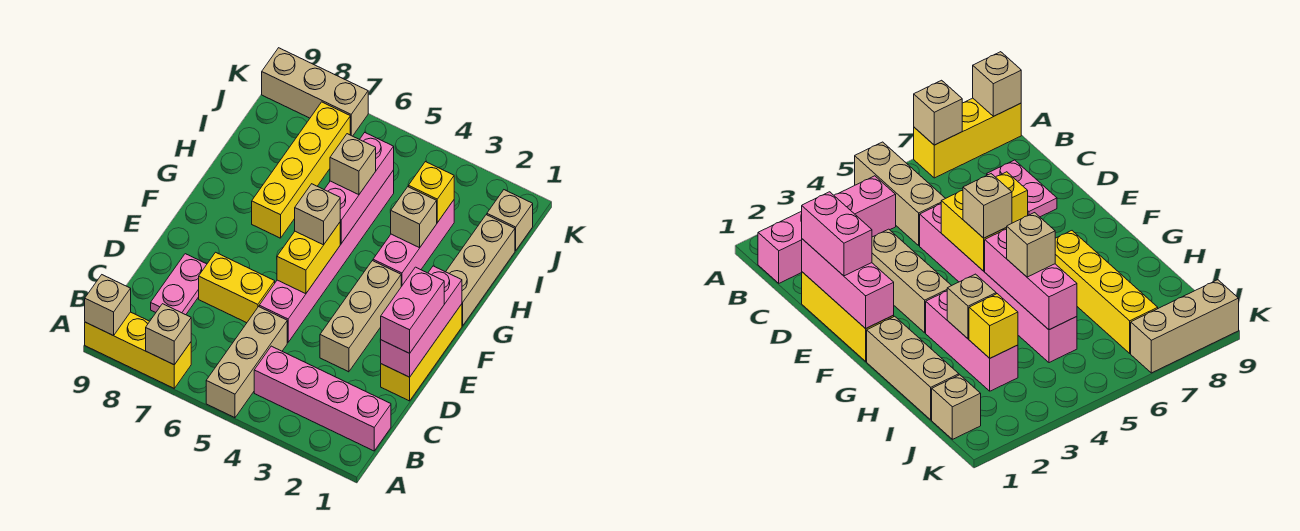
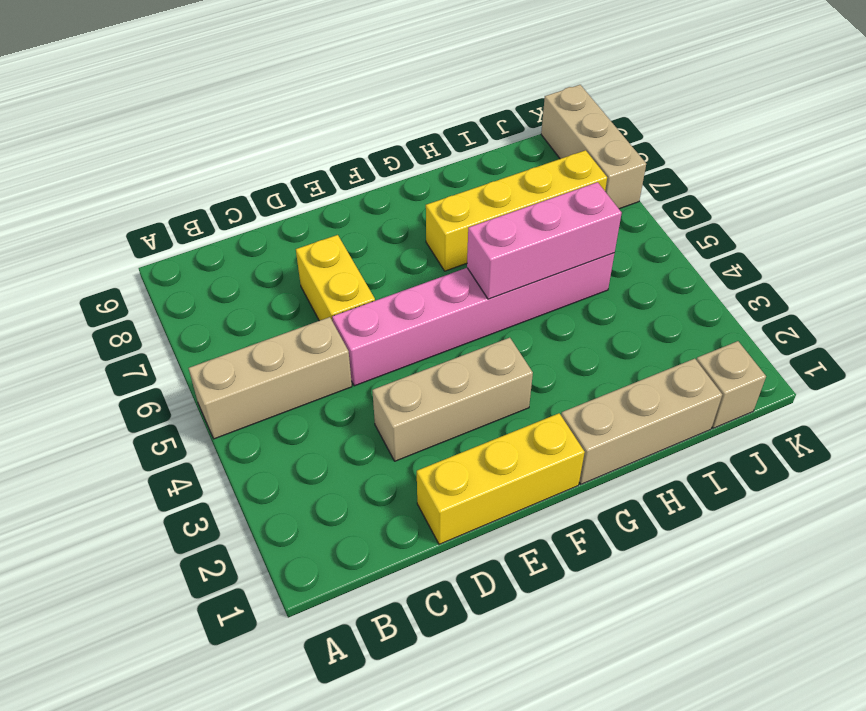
none -> yellow brick A7:A9 level 1
none -> pink brick B1:B4 level 1
none -> pink plate C8:D8 level 1

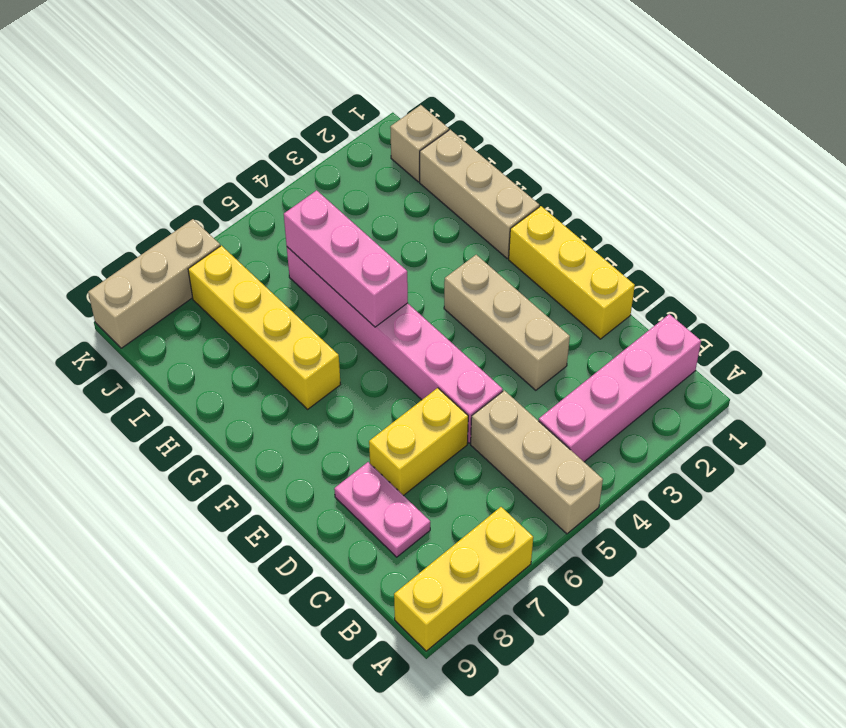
none -> pink brick G3:I3 level 1
none -> tan brick A7 level 2
none -> tan brick A9 level 2

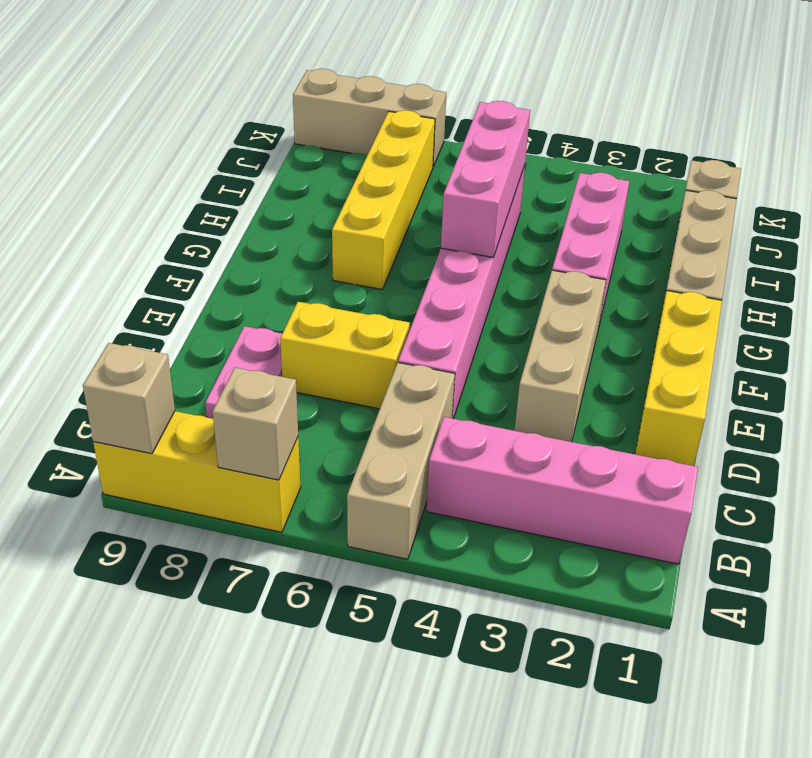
none -> pink brick D1:F1 level 2
none -> yellow brick E5:F5 level 2
none -> tan brick H3 level 2

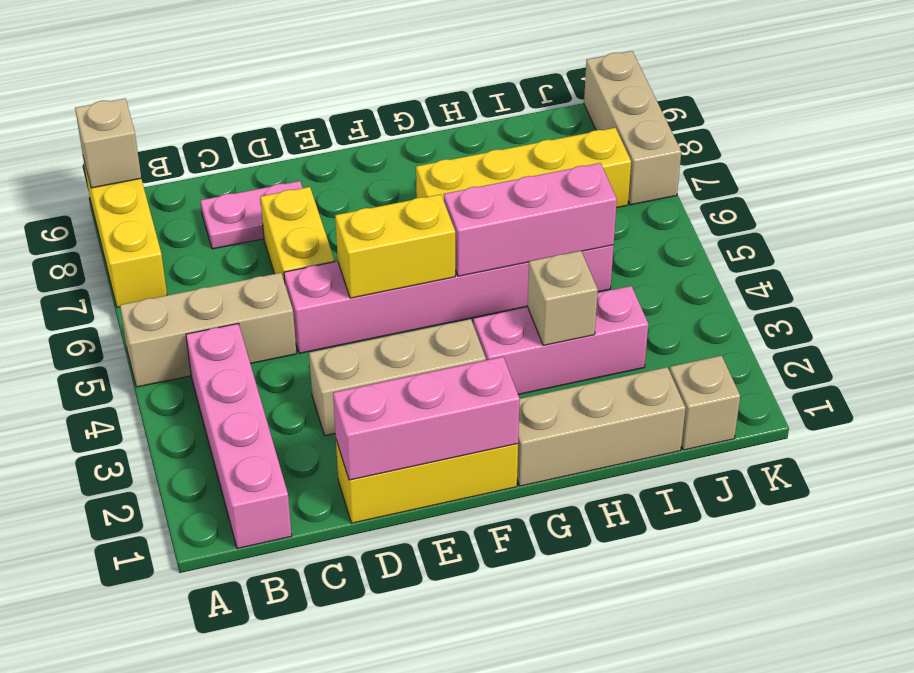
none -> tan brick A7 level 2
none -> yellow brick I3 level 2
none -> pink brick D1:E1 level 3

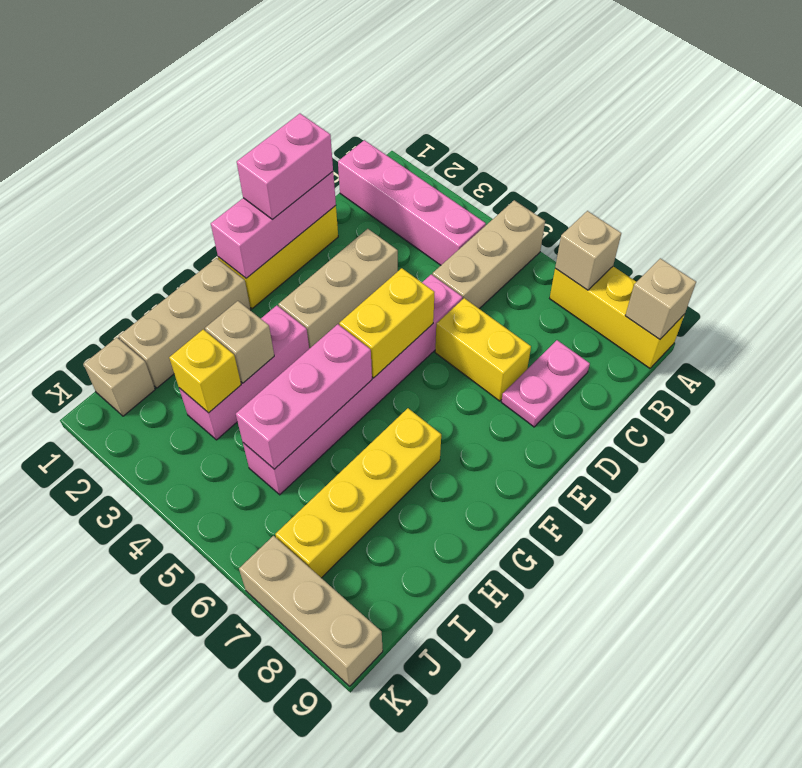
none -> tan brick F5 level 3
none -> tan brick H5 level 3

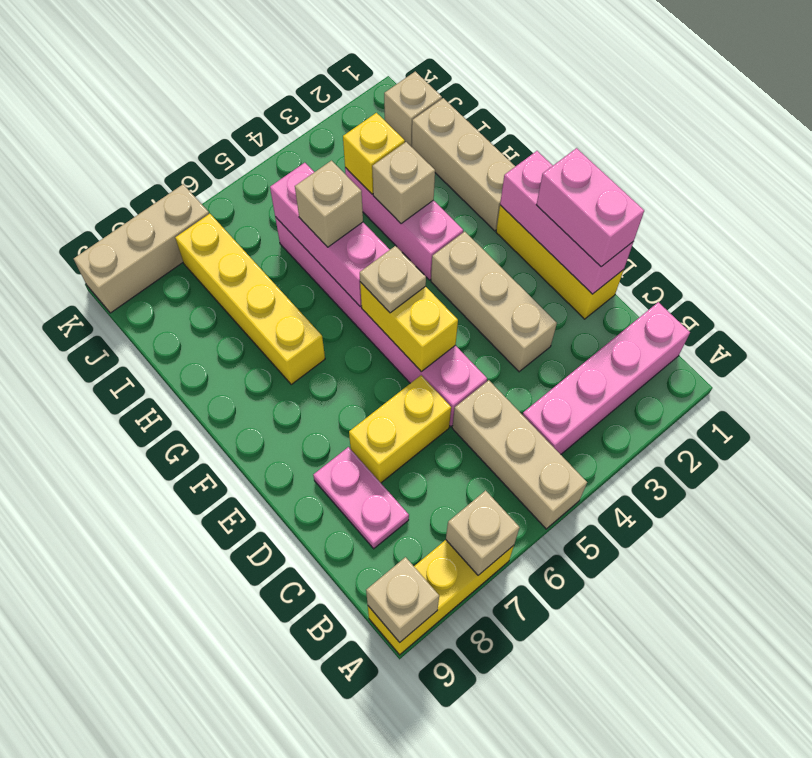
tan plate F5 level 3 -> tan brick F5 level 3

